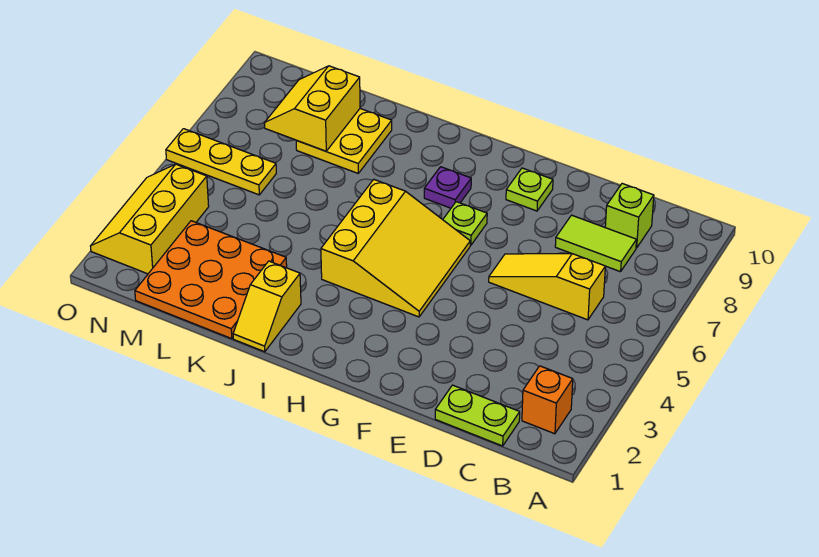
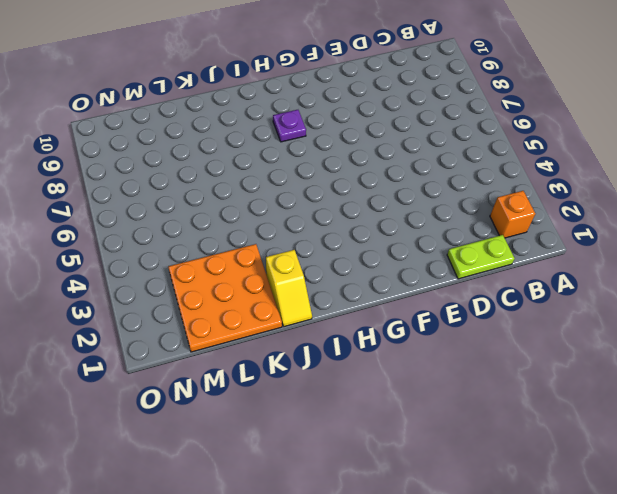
none -> yellow slope C6:E6 level 1 top C
none -> lime tile C8:D8 level 1
none -> lime brick C9 level 1

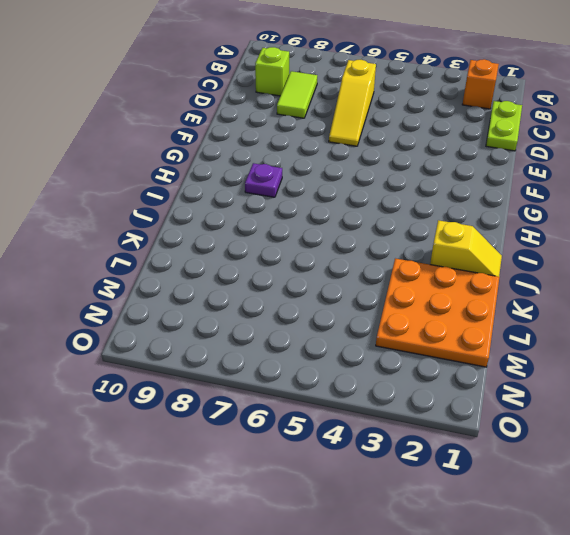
none -> lime plate F9 level 1
none -> yellow slope G4:I6 level 1 top I
none -> lime plate G7 level 1

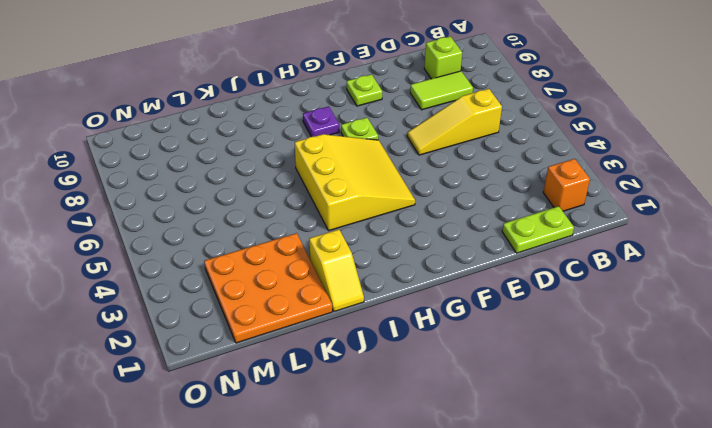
none -> yellow plate K8:L9 level 1
none -> yellow plate M6:O6 level 1
none -> yellow slope N2:O4 level 1 top N

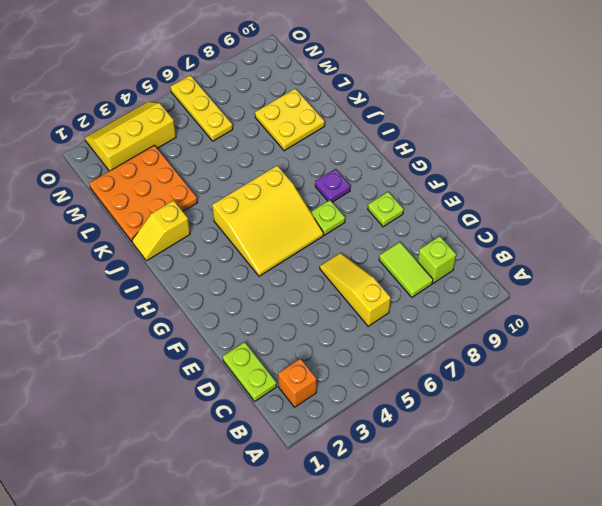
none -> yellow slope L8:M9 level 2 top L

